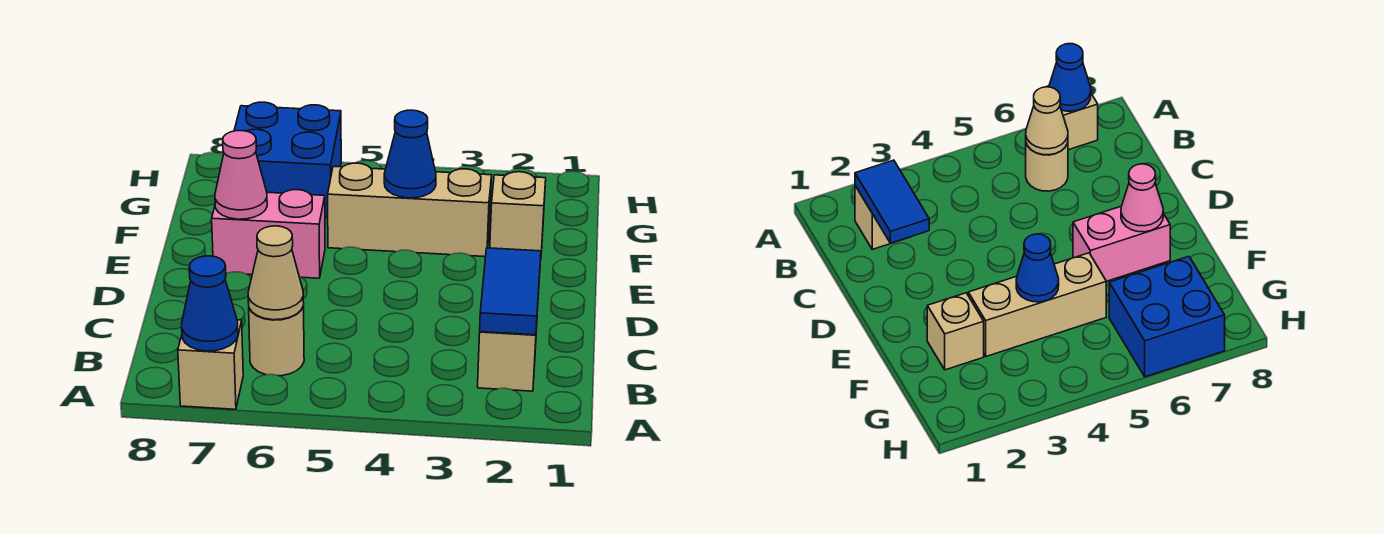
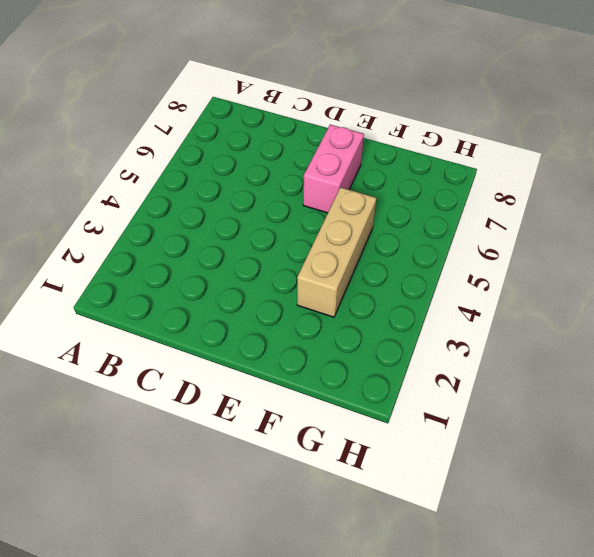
none -> tan brick A7 level 1
none -> tan brick B2 level 1
none -> tan round brick B6 level 1

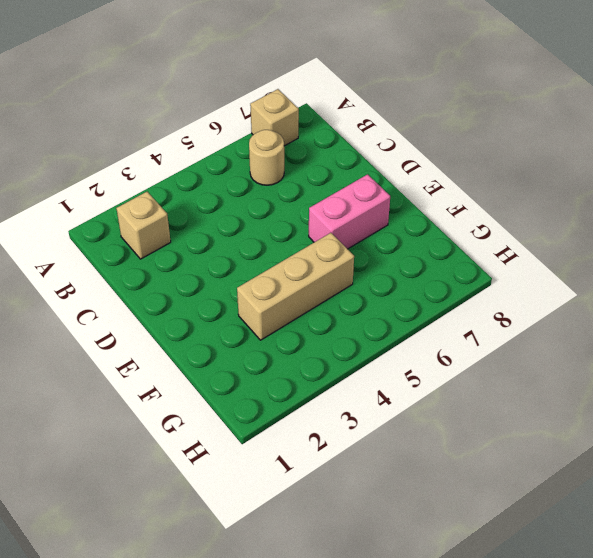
none -> tan brick F2 level 1
none -> blue brick G6:H7 level 1
none -> blue cone A7 level 2

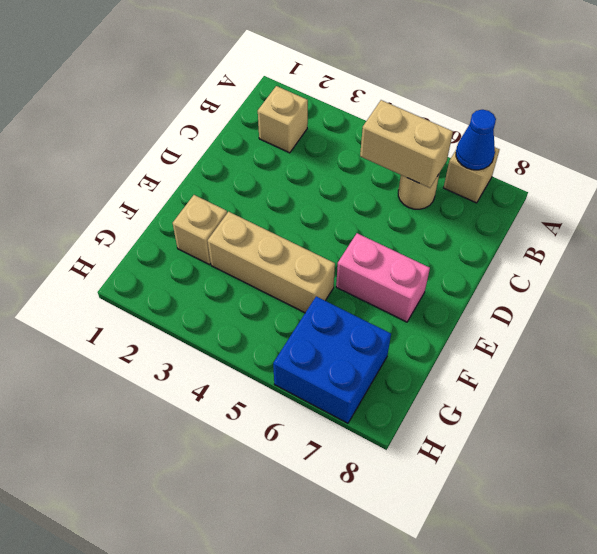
tan brick B5:B6 level 2 -> tan cone B6 level 2
none -> blue tile B2:C2 level 2
none -> pink cone E7 level 2
none -> blue cone F4 level 2

